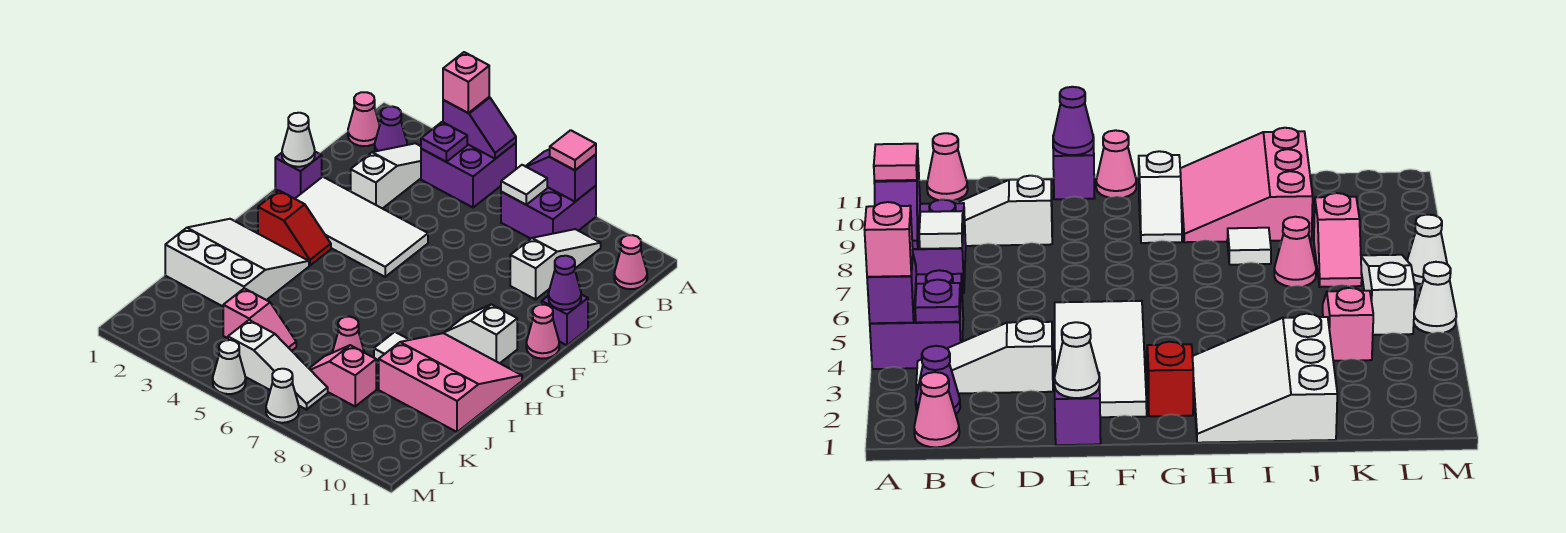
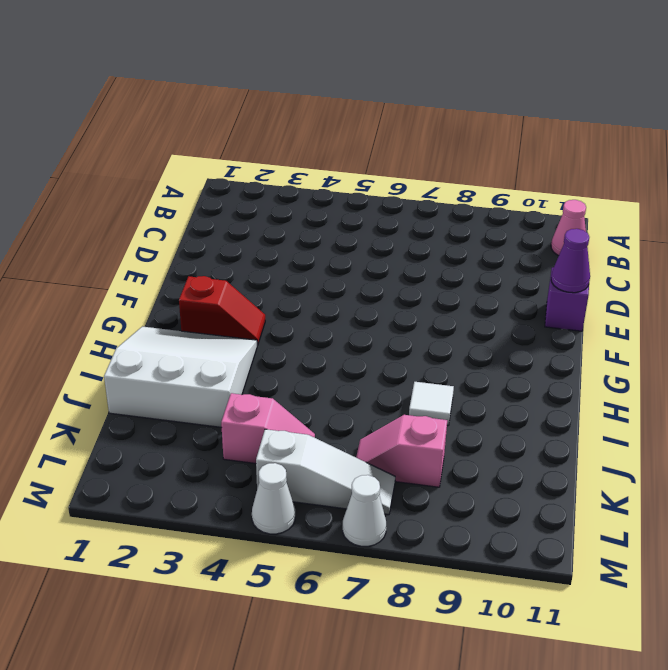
none -> purple brick A4:B5 level 1
none -> purple brick A7:B8 level 1
none -> pink cone B1 level 1
none -> purple cone B2 level 1

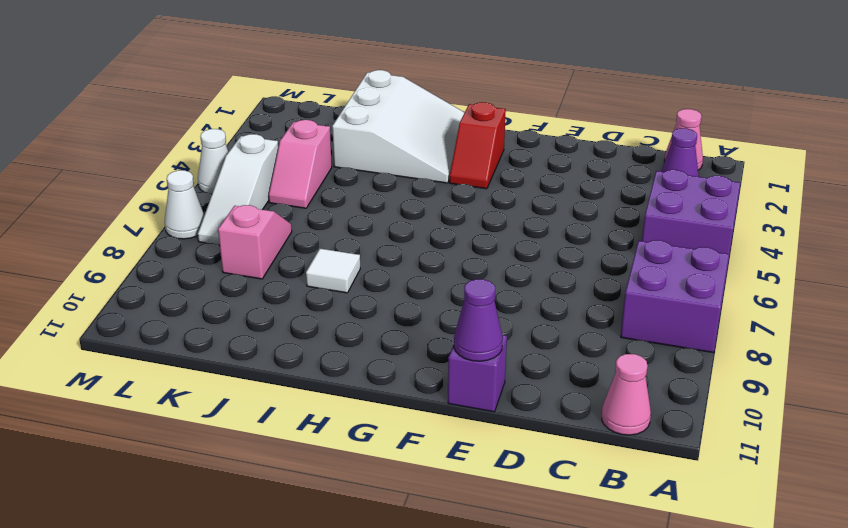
none -> white slope B3:D3 level 1 top D
none -> white slope B9:D9 level 1 top D
none -> purple brick E1 level 1
none -> white tile E2:F5 level 1

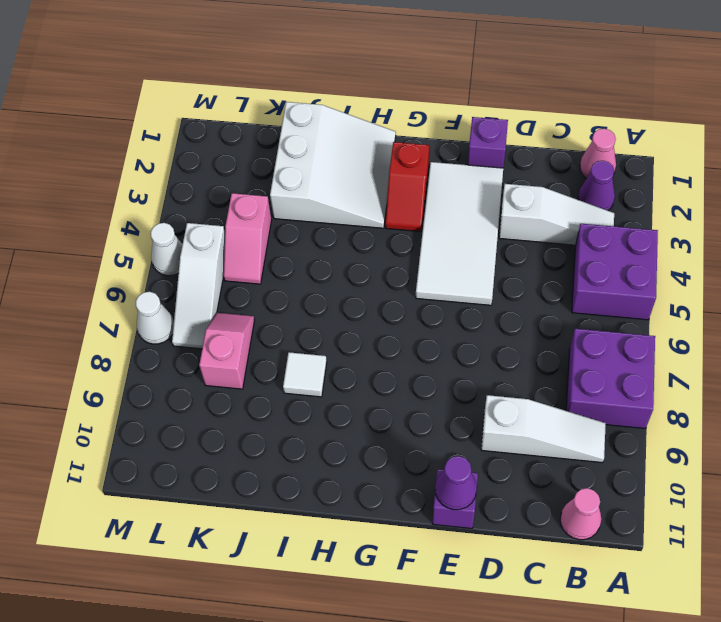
none -> pink cone F11 level 1
none -> white slope G9:G10 level 1 top 10
none -> pink slope H9:J11 level 1 top J
none -> pink cone J7 level 1

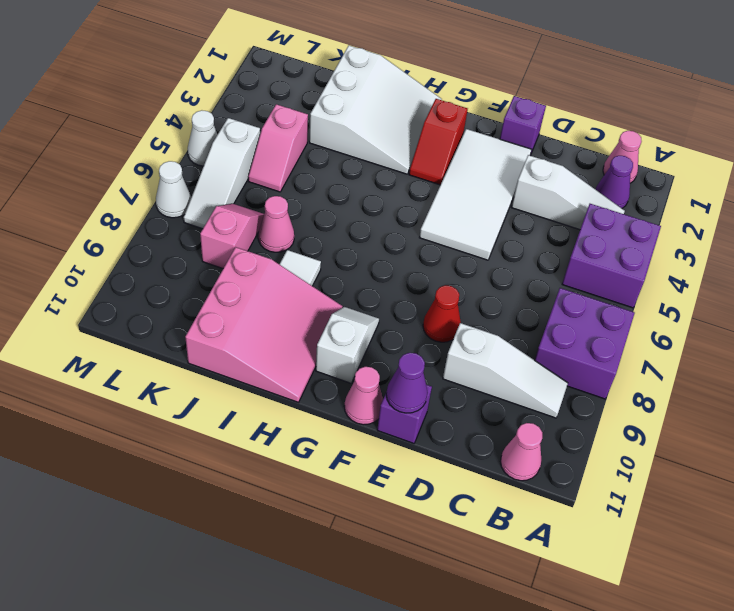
red cone E8 level 1 -> none
none -> purple slope A4:A5 level 2 top 4
none -> purple slope A7:A8 level 2 top 8
none -> purple plate B4 level 2
none -> white tile B7 level 2

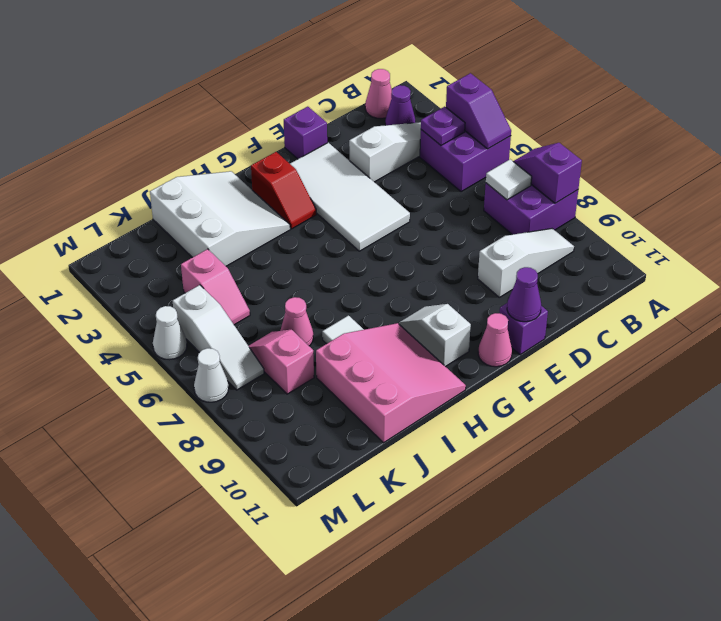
none -> pink cone B11 level 1
none -> white cone E1 level 2
none -> pink brick A4 level 3
none -> pink tile A8 level 3

